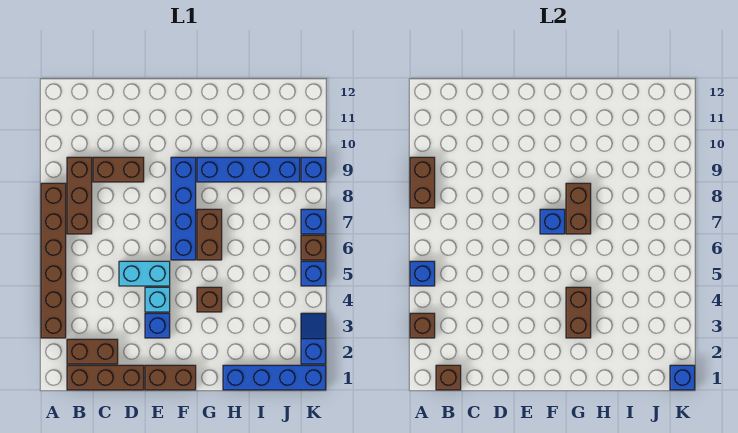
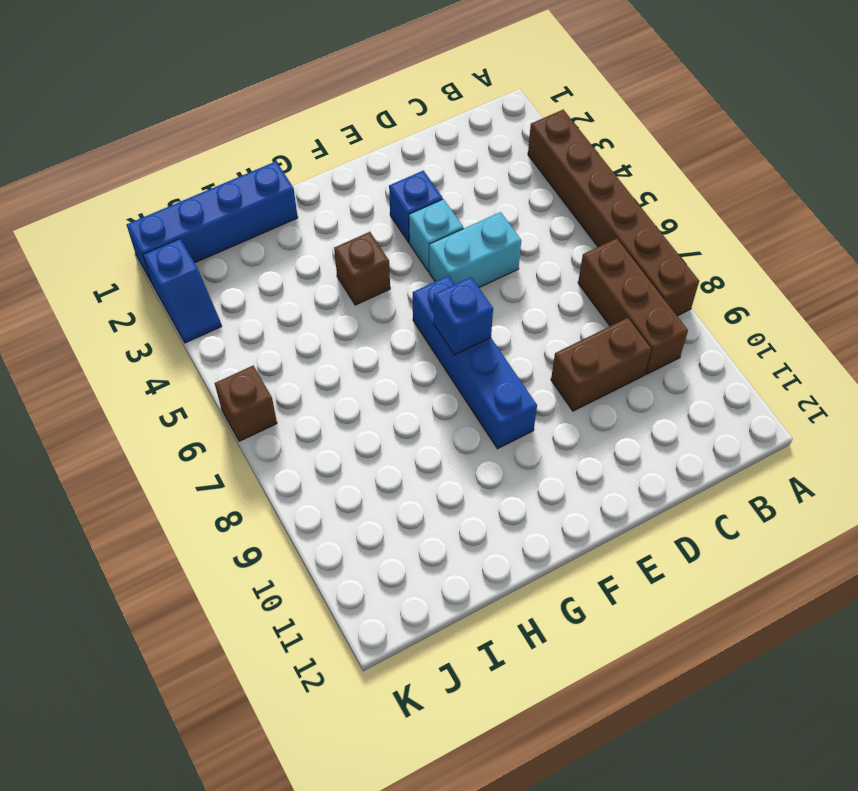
none -> brown brick B1:D1 level 1
none -> brown brick B2:C2 level 1
none -> brown brick E1:F1 level 1

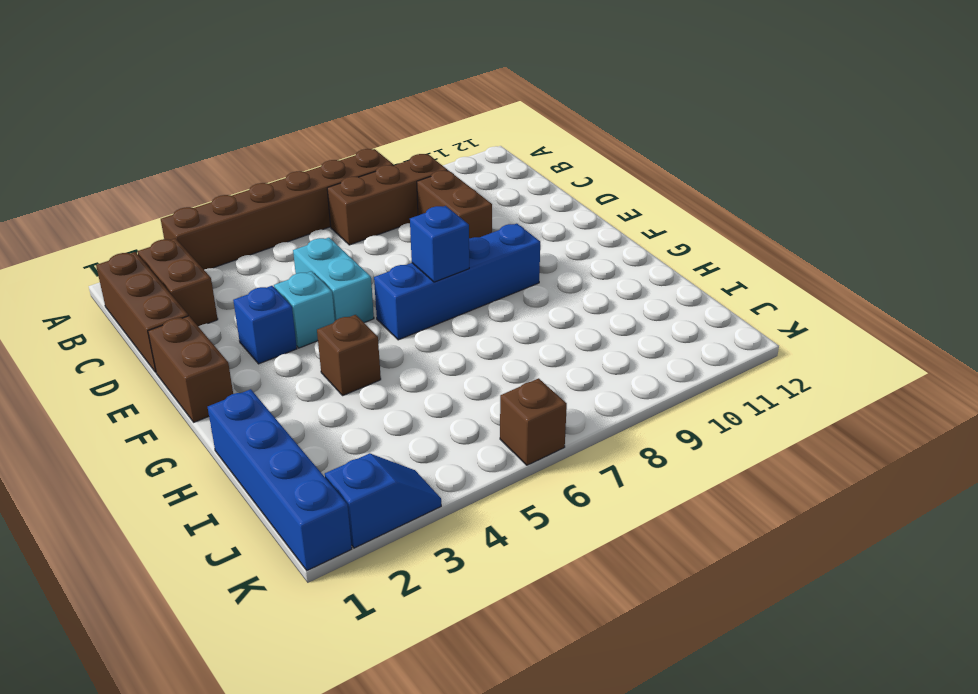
none -> brown brick G6:G7 level 1
none -> blue brick G9:J9 level 1
none -> blue brick K5 level 1

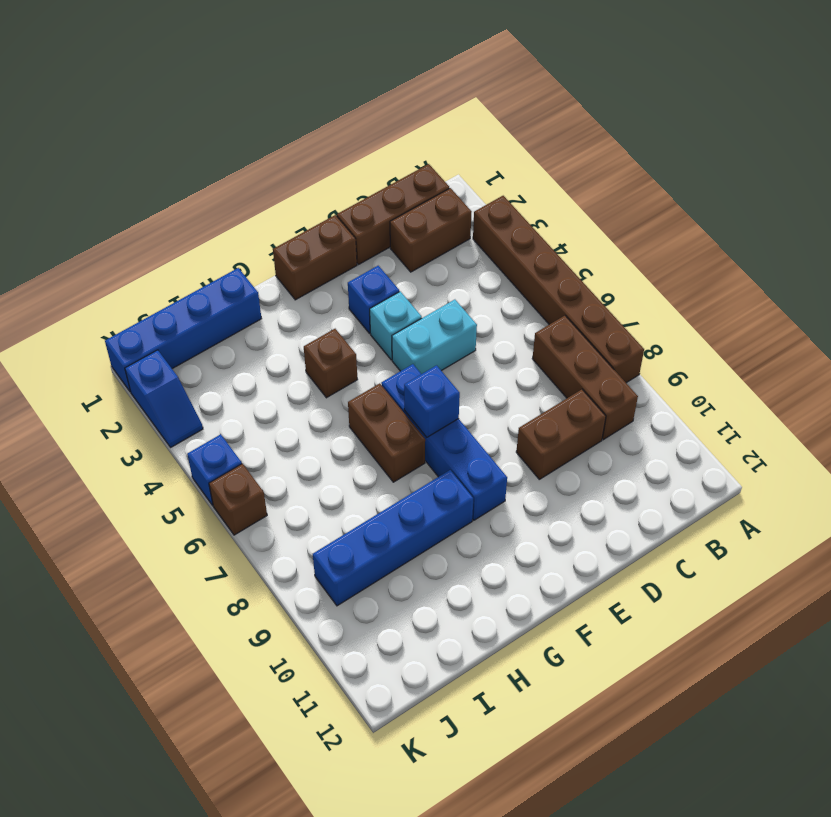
none -> blue brick K7 level 1
none -> blue brick K9 level 1
none -> brown brick A3 level 2

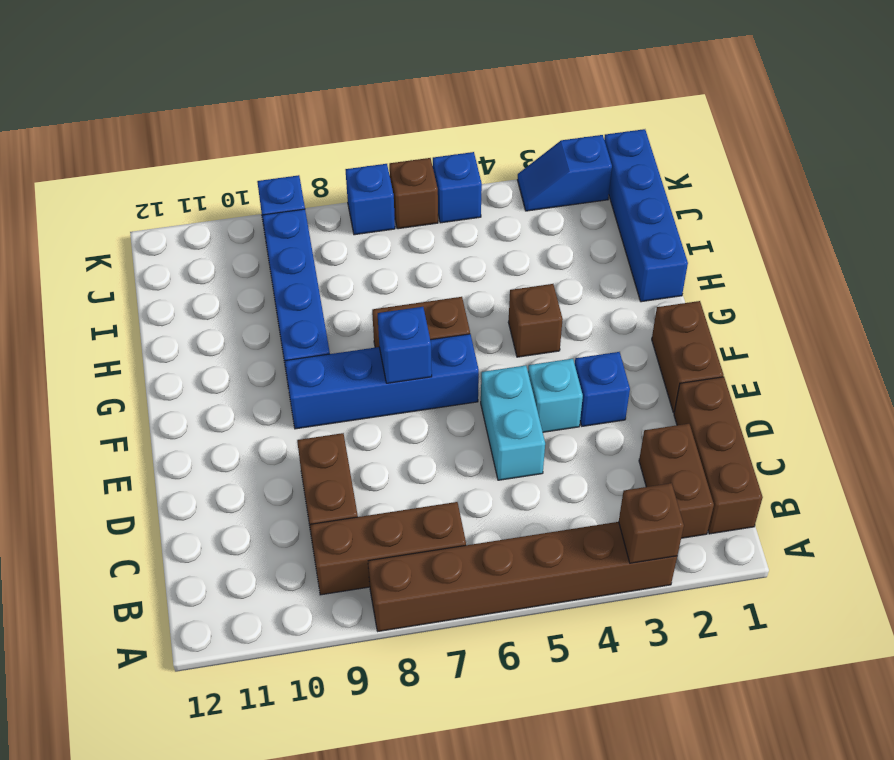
none -> blue brick A5 level 2
none -> brown brick A8:A9 level 2
none -> brown brick B1 level 2

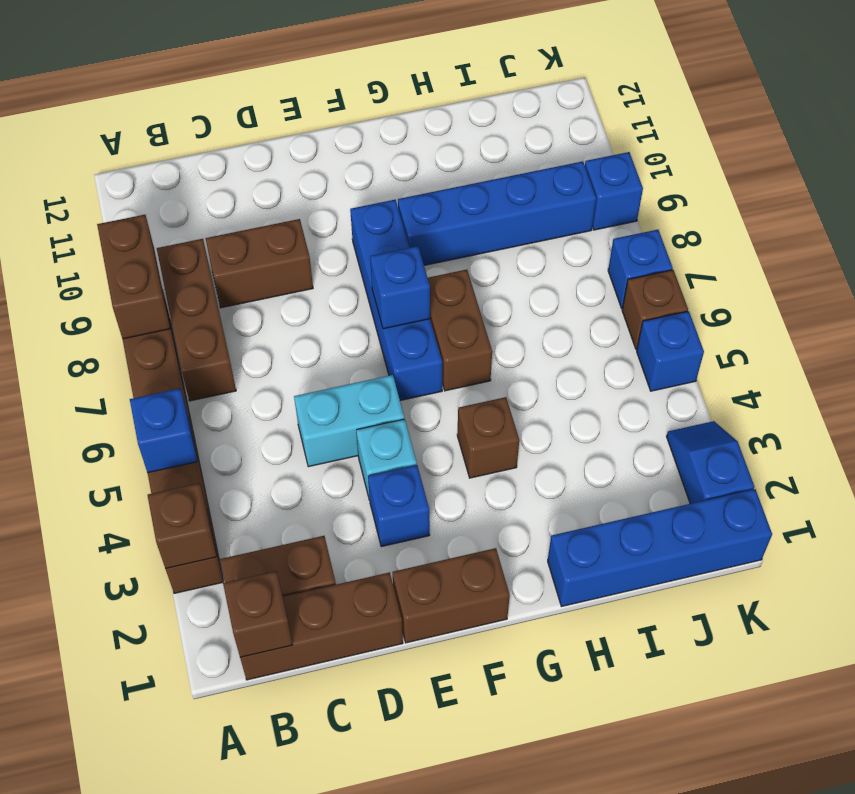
none -> brown brick G3:G4 level 2
none -> brown brick G7:G8 level 2
none -> blue brick K1 level 2

